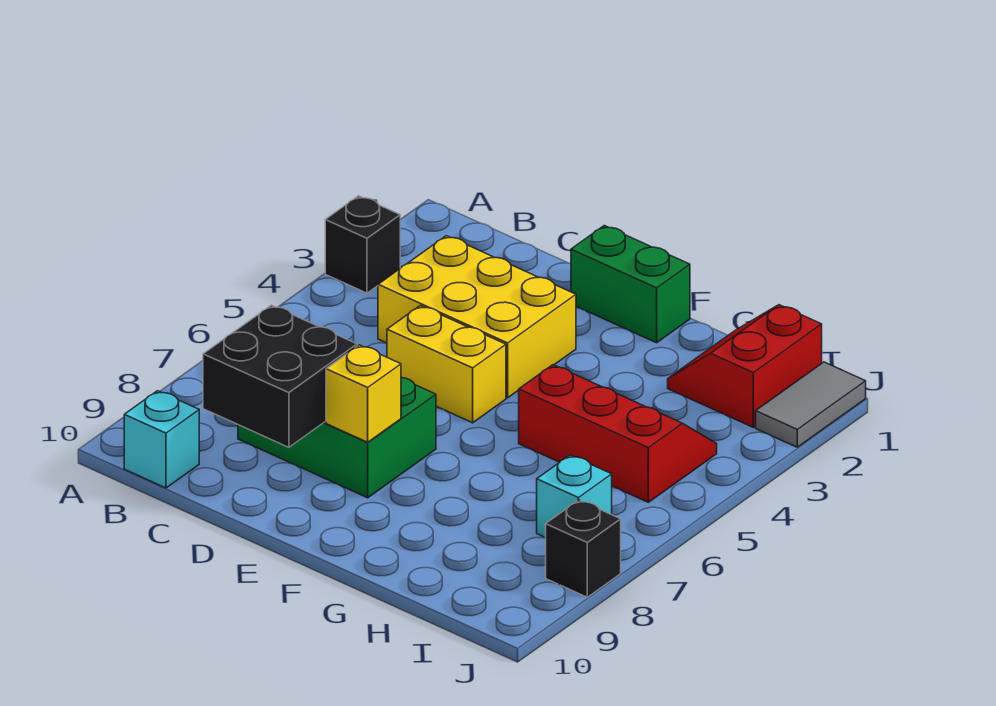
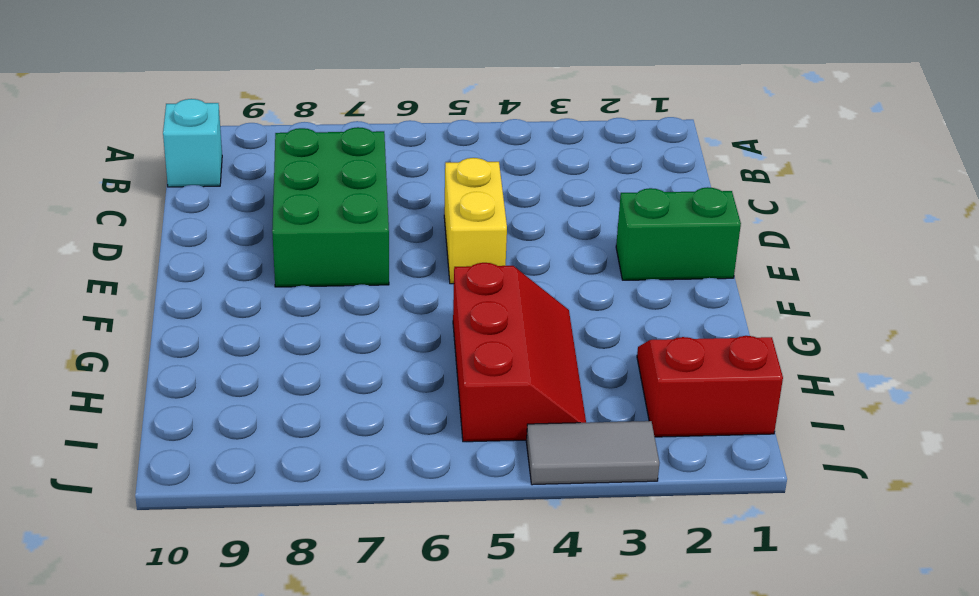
green brick E1:E2 level 1 -> green brick E1:F1 level 1
grey tile J3:J4 level 1 -> grey tile J1:J2 level 1
none -> black brick A3 level 1
none -> yellow brick C3:E4 level 1
none -> cyan brick I7 level 1

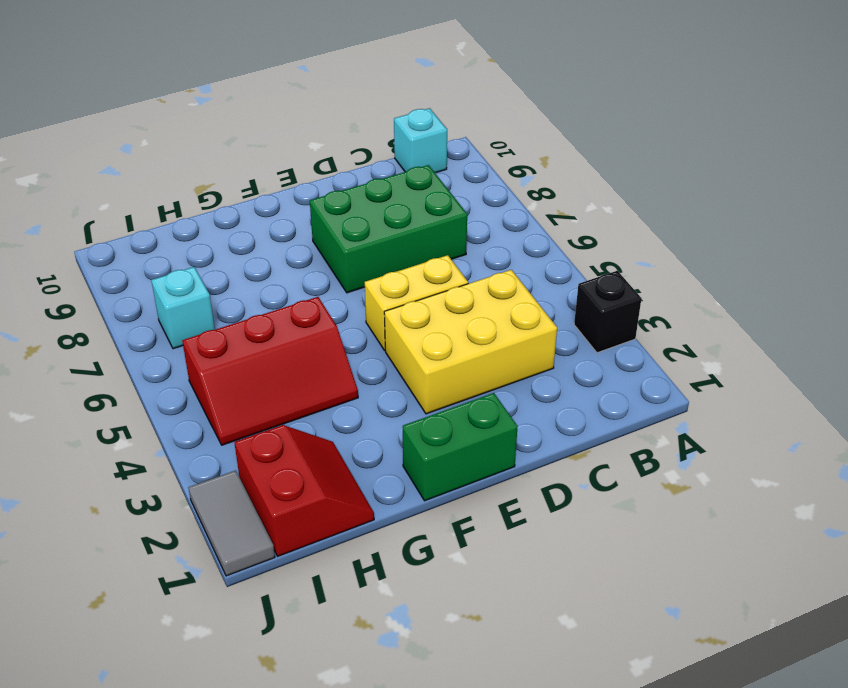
none -> black brick J8 level 1
none -> black brick C8:D9 level 2
none -> yellow brick E8 level 2

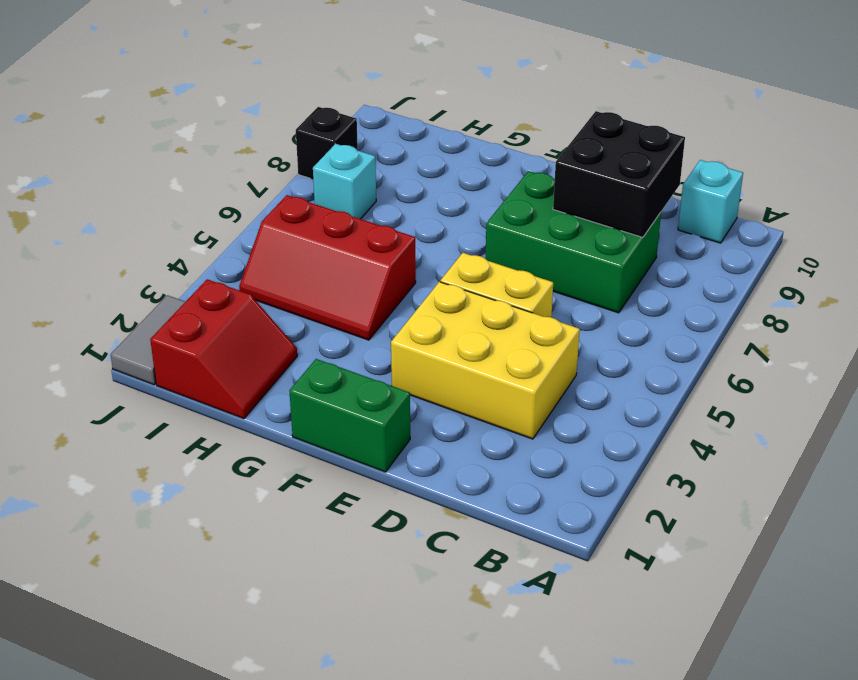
none -> black brick A3 level 1
none -> yellow brick E8 level 2

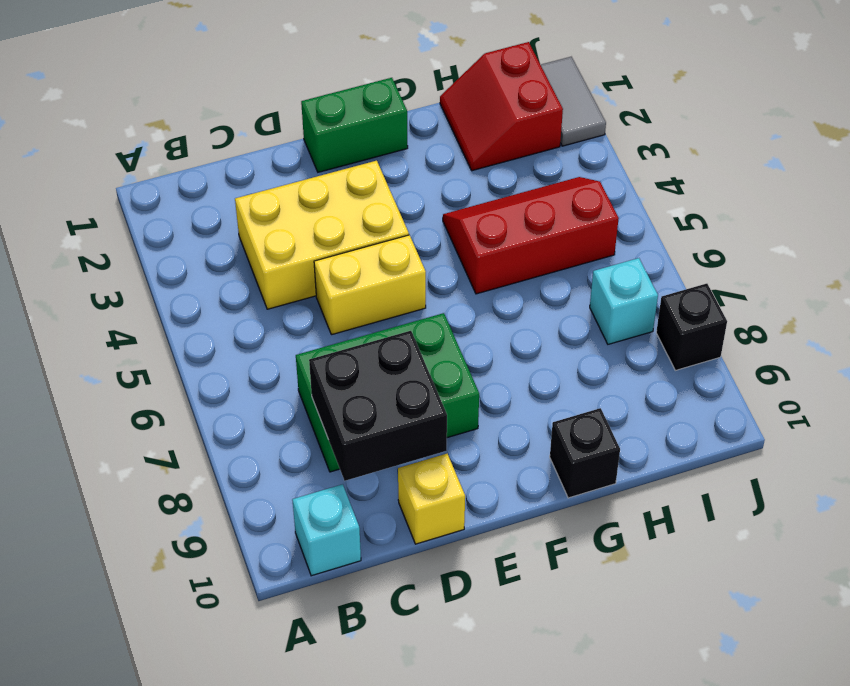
yellow brick D10 level 1 -> yellow brick E8 level 2
black brick G10 level 1 -> black brick A3 level 1

